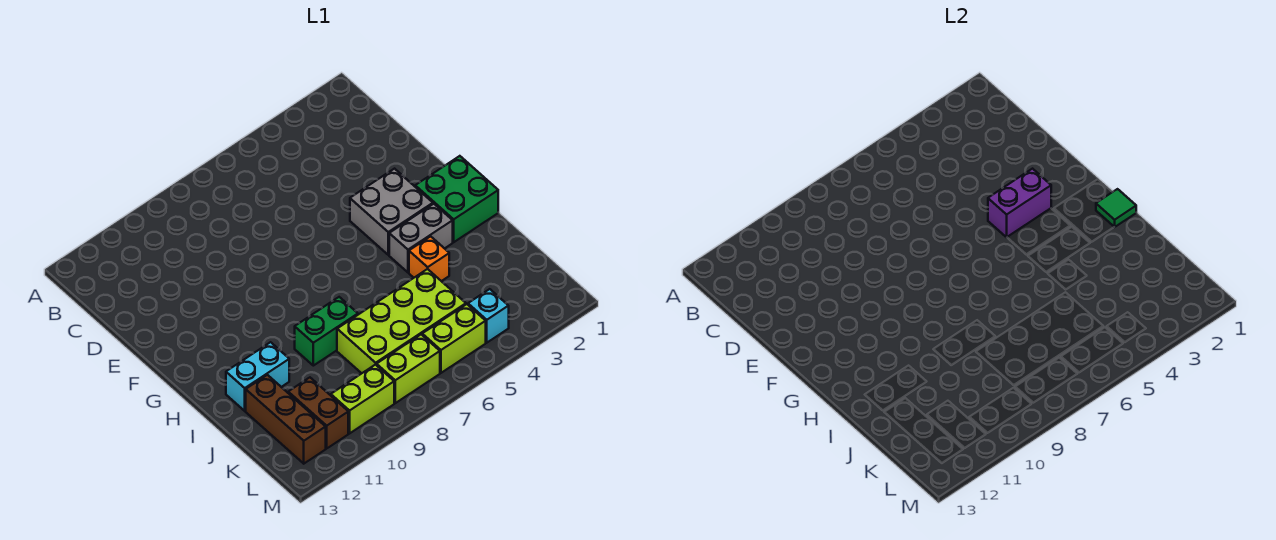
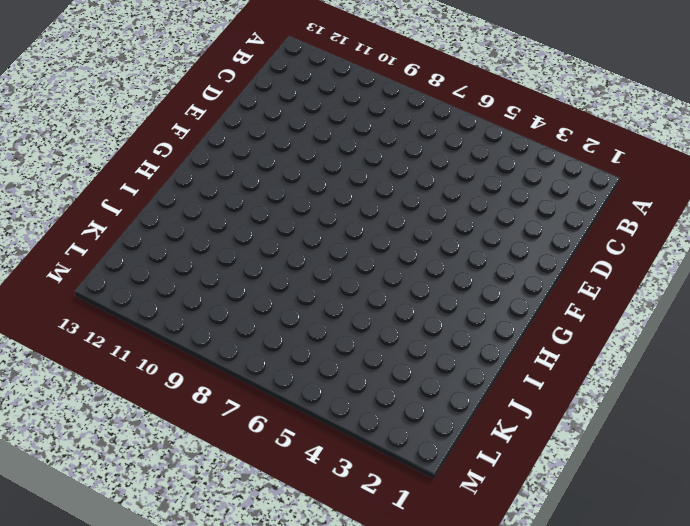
none -> grey brick F3:G4 level 1
none -> green brick G1:H2 level 1
none -> grey brick H3:H4 level 1

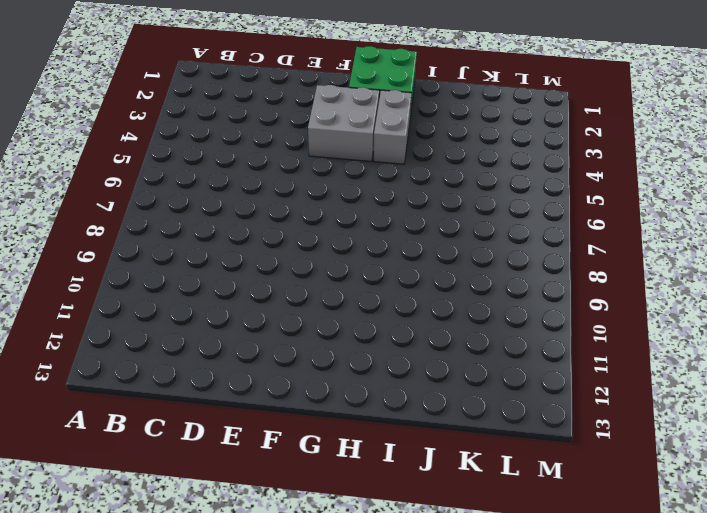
none -> orange brick I4 level 1
none -> green brick I8:I9 level 1
none -> cyan brick I11:I12 level 1

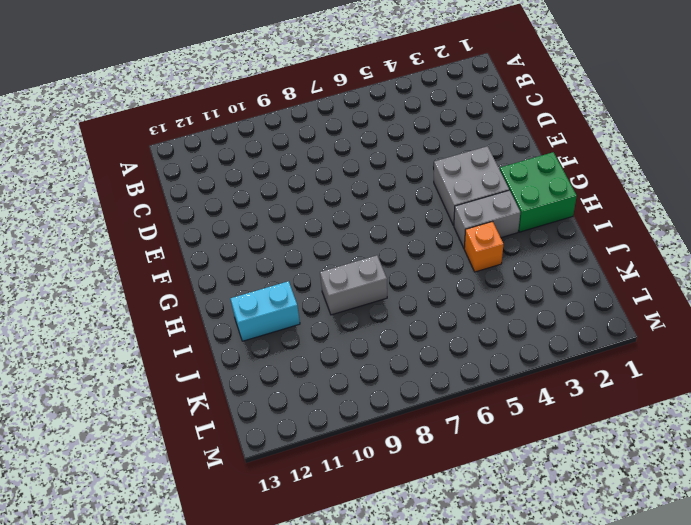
grey brick I8:I9 level 1 -> green brick I8:I9 level 1
none -> lime brick J5:K8 level 1
none -> brown brick J12:L12 level 1
none -> brown brick K11:L11 level 1

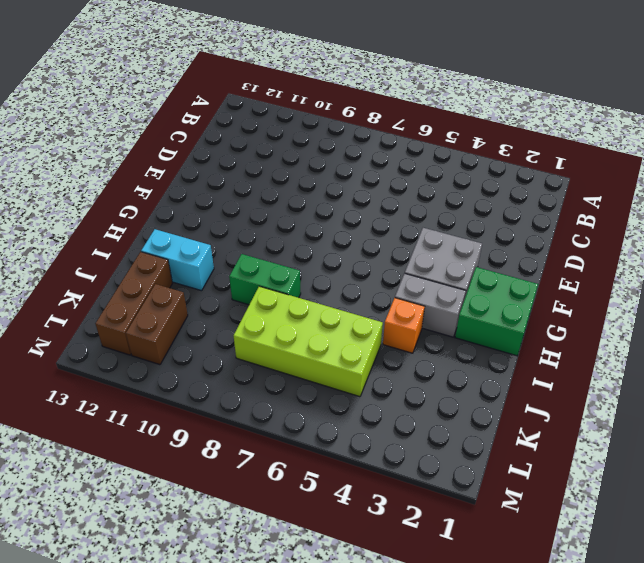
none -> cyan brick L4 level 1
none -> lime brick L5:L6 level 1
none -> lime brick L7:L8 level 1

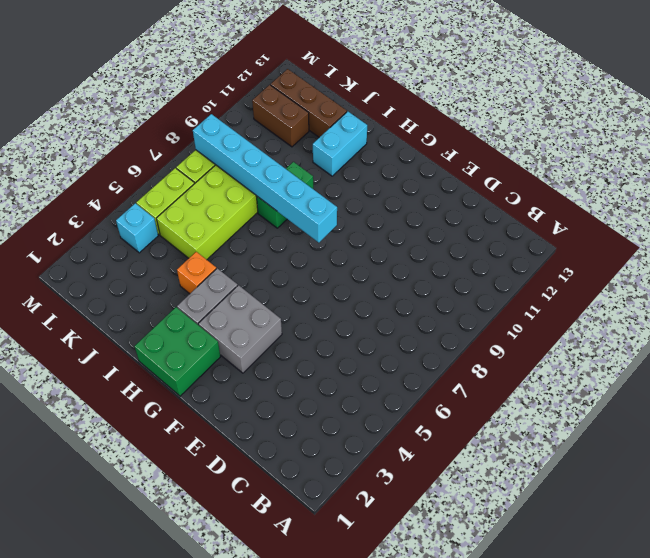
cyan brick G8:L8 level 2 -> none
none -> lime brick L9:L10 level 1
none -> purple brick F3:F4 level 2
none -> green tile H1 level 2

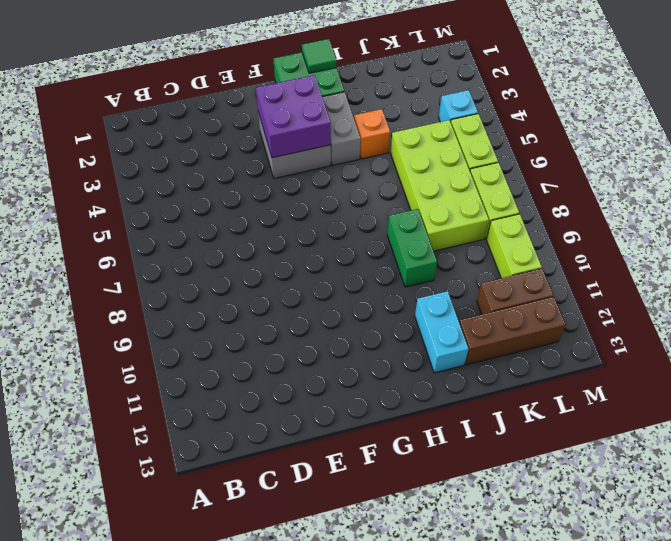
purple brick F3:G4 level 2 -> purple brick F3:F4 level 2

